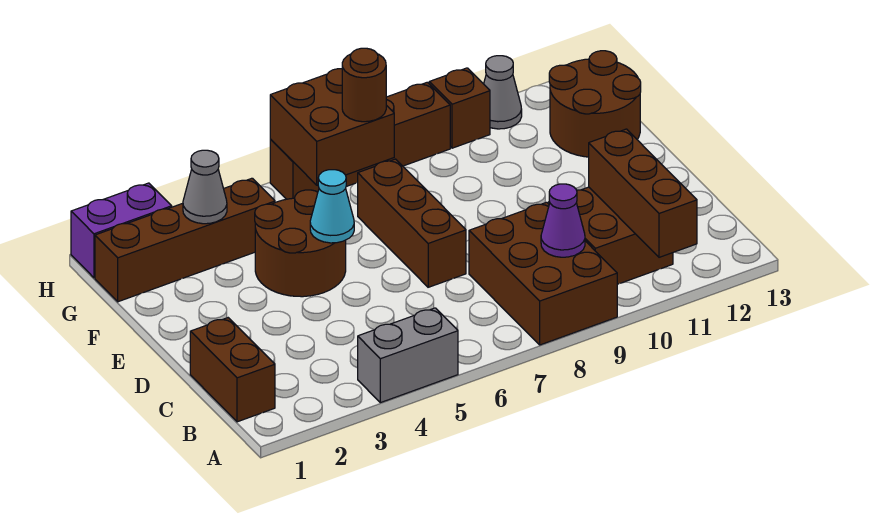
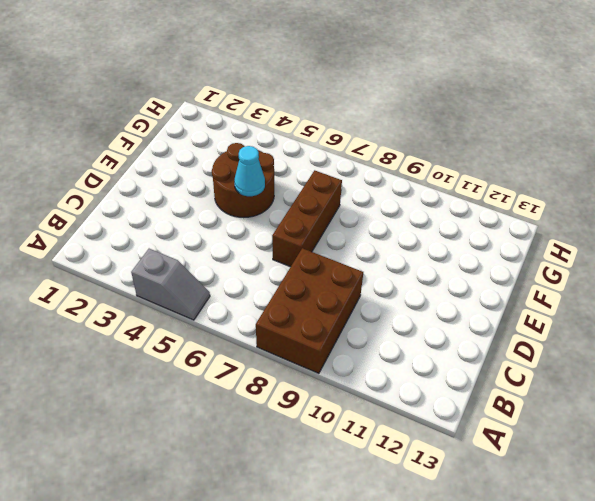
grey slope A4:A5 level 1 top 4 -> grey brick A4:A5 level 1
none -> brown brick B1:C1 level 1
none -> brown brick B10:C11 level 1
none -> brown round brick F12:G13 level 1

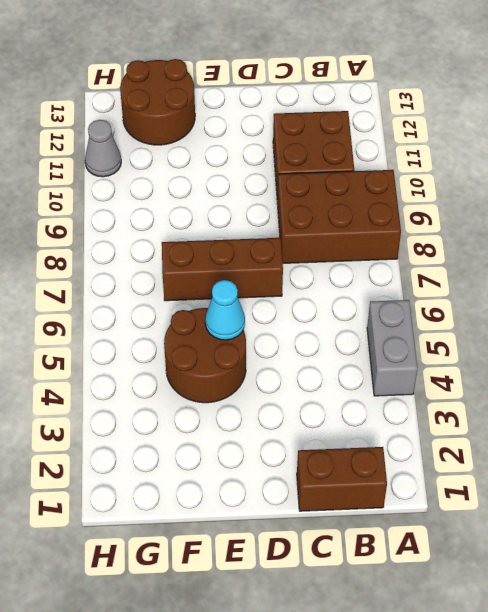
none -> brown brick G1:G4 level 1
none -> purple brick H1:H2 level 1
none -> brown brick H6:H9 level 1

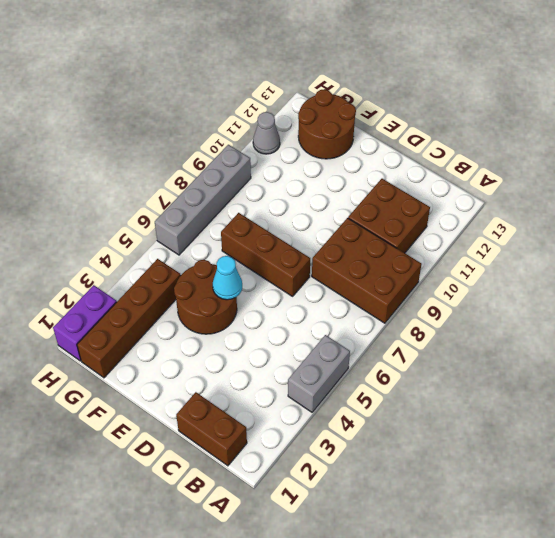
grey brick H6:H9 level 1 -> brown brick H6:H9 level 1
none -> brown brick H10 level 1
none -> brown brick A11:C11 level 2
none -> purple cone B9 level 2

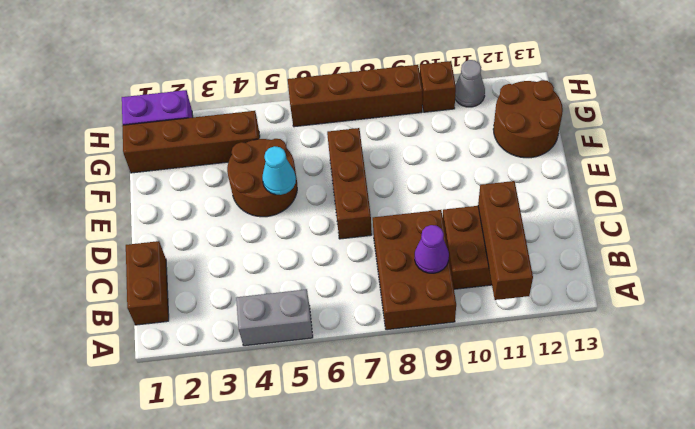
none -> grey cone G3 level 2
none -> brown brick G6:H7 level 2
none -> brown round brick G7 level 3

